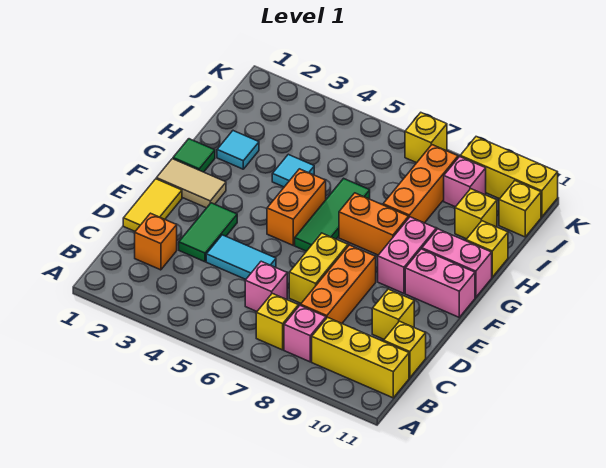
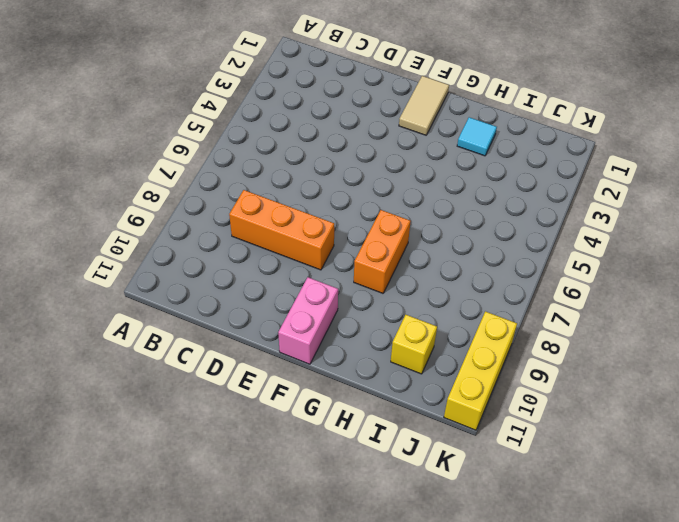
none -> yellow brick B7 level 1
none -> pink brick B8 level 1
none -> yellow brick B9:B11 level 1

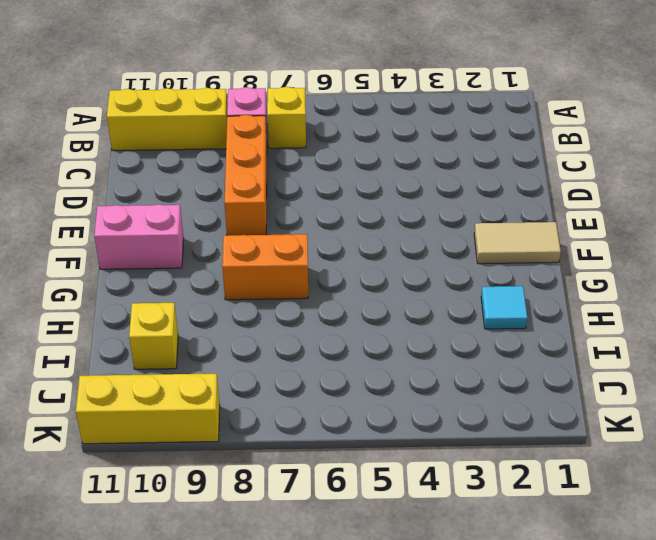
none -> orange brick C2 level 1
none -> pink brick C6 level 1
none -> yellow brick C11 level 1

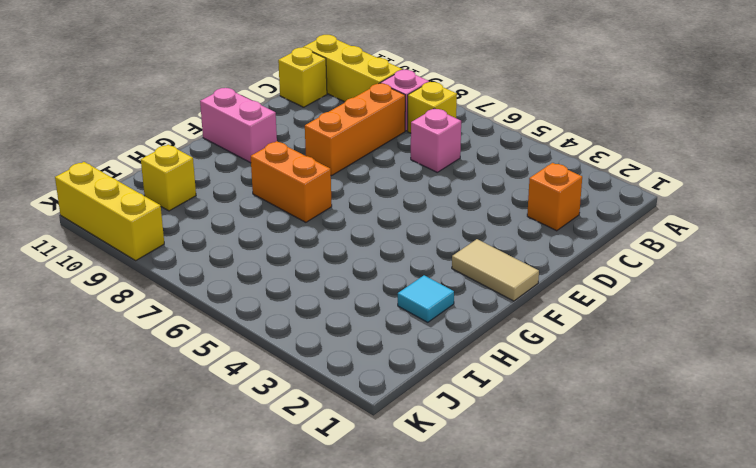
none -> yellow tile D1:E1 level 1
none -> green tile D3:E3 level 1
none -> cyan tile D4:D5 level 1

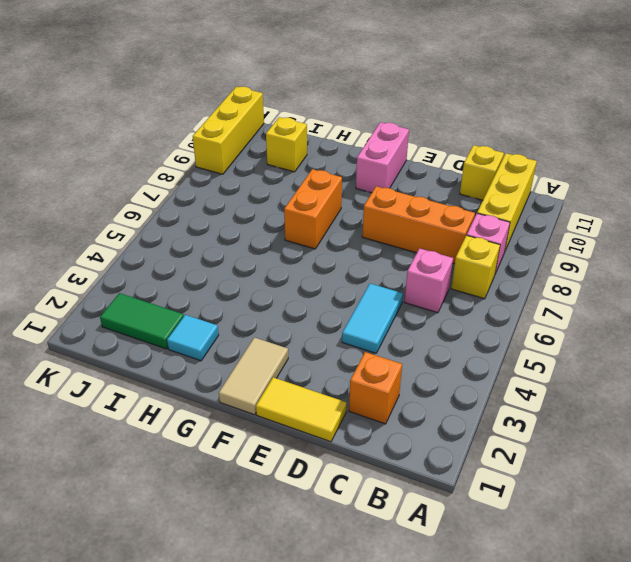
green tile I2:J2 level 1 -> green tile D3:E3 level 1
none -> yellow brick D7:E7 level 1
none -> yellow brick D10 level 1
none -> orange brick F5:G5 level 1

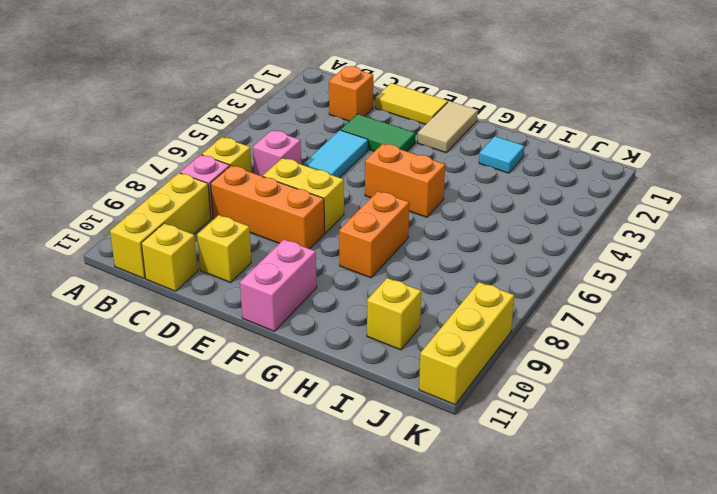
none -> green tile F6:H6 level 1
none -> pink brick F9:G9 level 1
none -> green tile G1 level 1

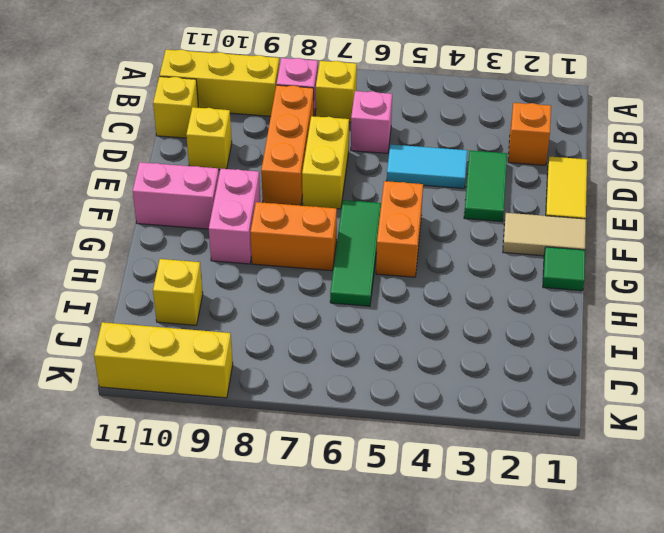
none -> pink brick G10:G11 level 1
none -> cyan tile H2 level 1
none -> cyan tile H4 level 1

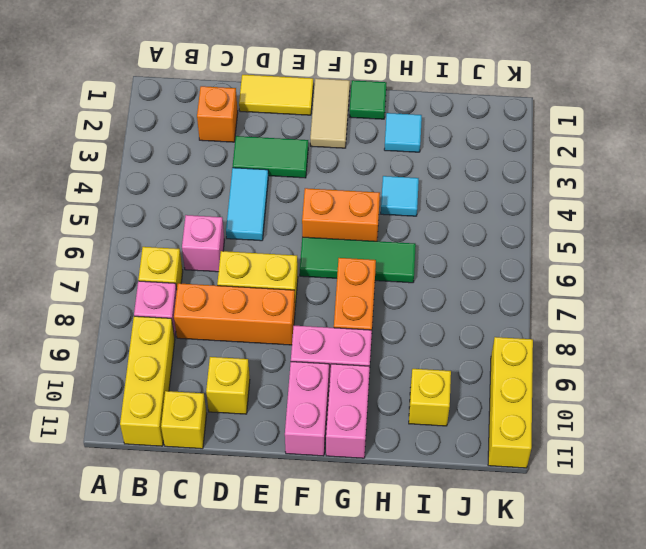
none -> orange brick H8:J8 level 1
none -> yellow brick H11 level 1
none -> pink brick J9 level 1

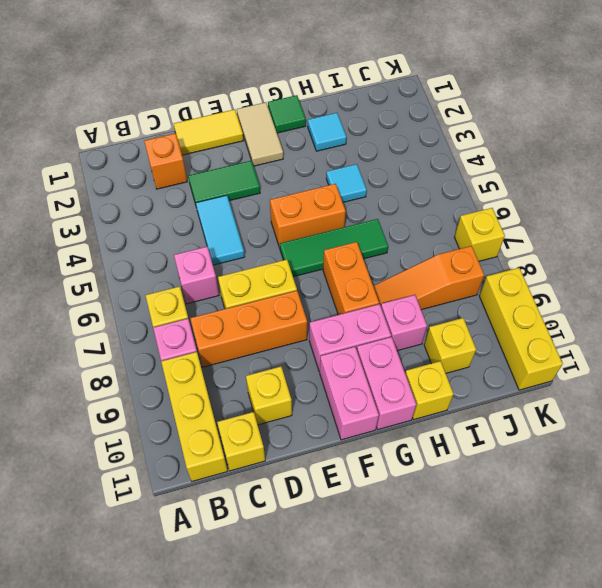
orange slope H8:J8 level 1 top J -> orange brick H8:J8 level 1
pink brick H9 level 1 -> pink brick J9 level 1
none -> yellow brick J11 level 1

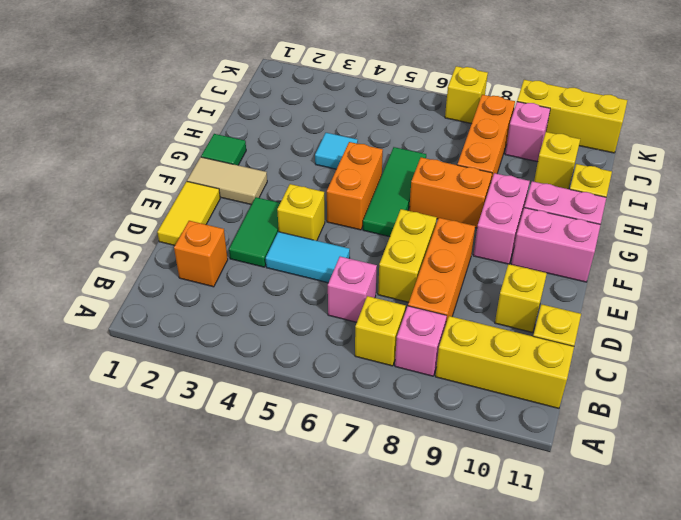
yellow brick E4 level 1 -> yellow brick J11 level 1
none -> cyan tile H2 level 1

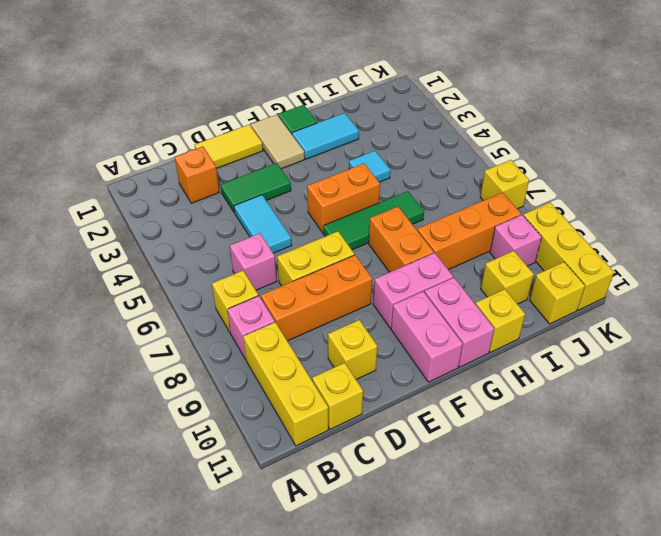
cyan tile G2:H2 level 1 -> cyan tile H2 level 1

